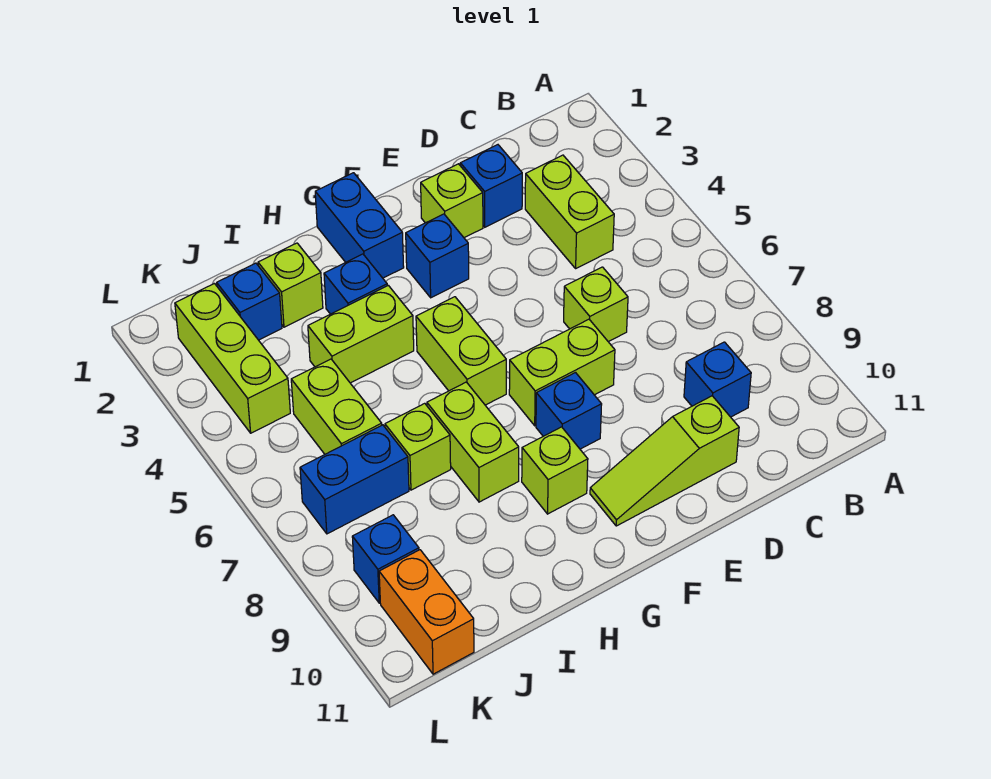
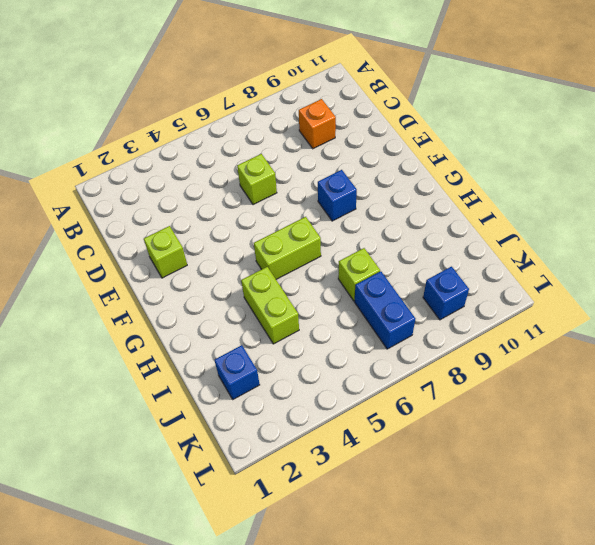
orange brick C9 level 1 -> blue brick C9 level 1
none -> lime brick C3:C4 level 1
none -> blue brick D2 level 1
none -> lime slope D10:F10 level 1 top D

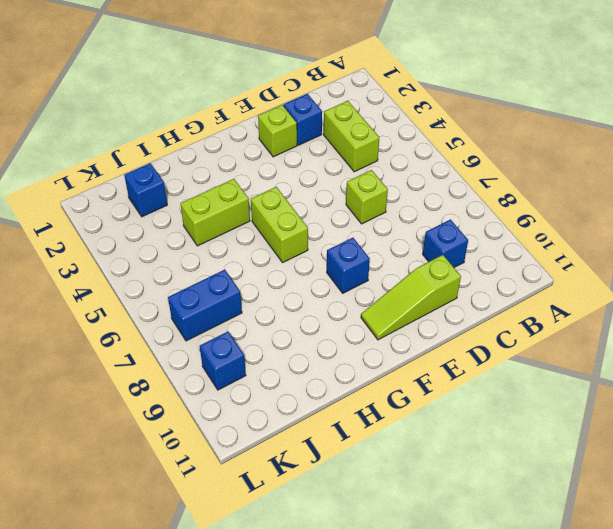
none -> lime brick E7:F7 level 1
none -> blue brick F3 level 1
none -> blue brick G1:G2 level 1

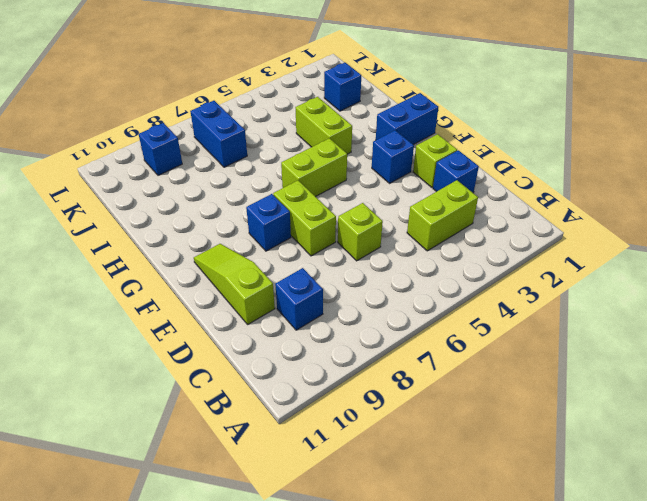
none -> lime brick G9 level 1
none -> blue brick H3 level 1
none -> lime brick H7:H8 level 1

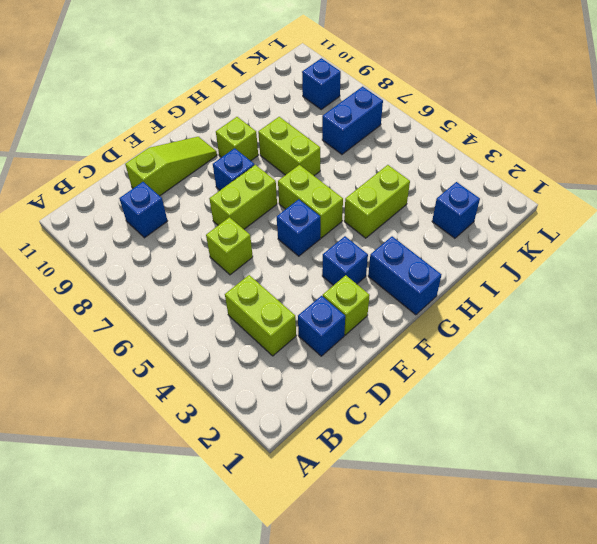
blue brick F5 level 1 -> blue brick H3 level 1
none -> lime brick I2 level 1
none -> lime brick I7 level 1
none -> lime brick J5:J6 level 1

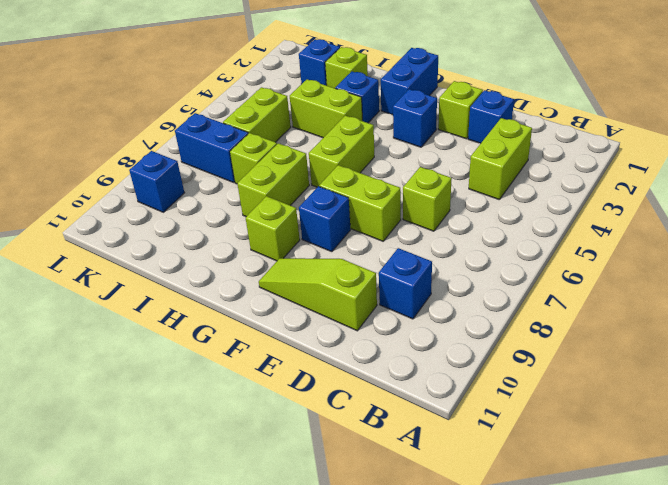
none -> lime brick K2:K4 level 1
none -> orange brick K10:K11 level 1

